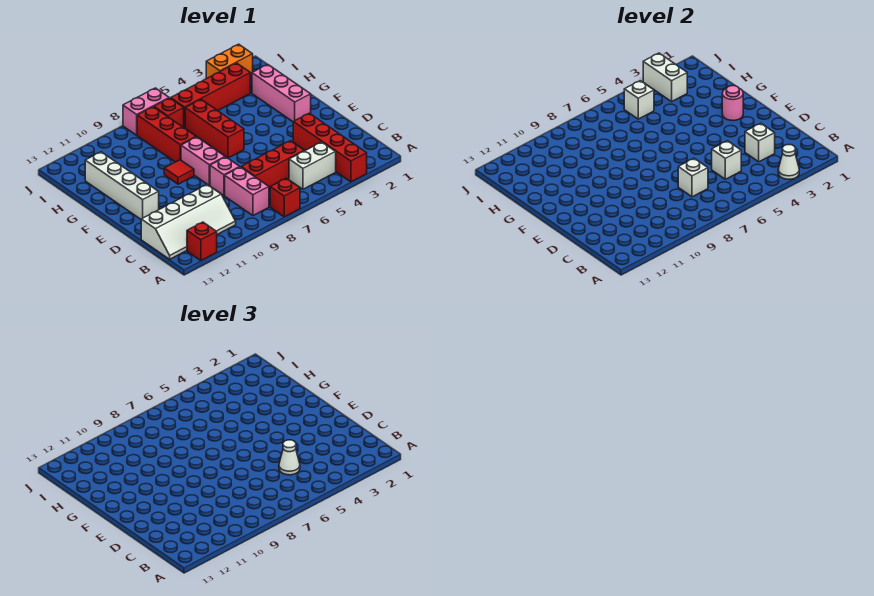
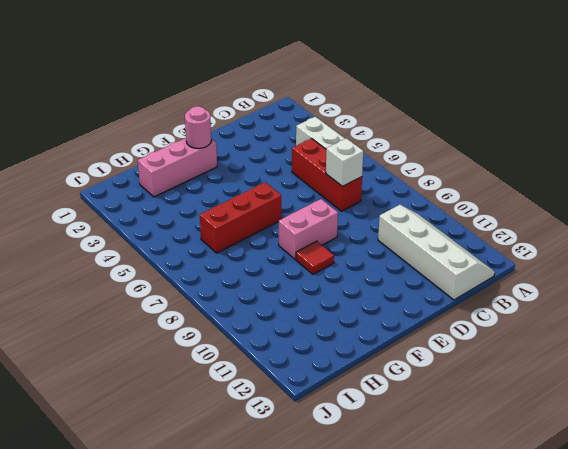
none -> red brick A3:D3 level 1
none -> red brick A7 level 1
none -> red brick A12 level 1

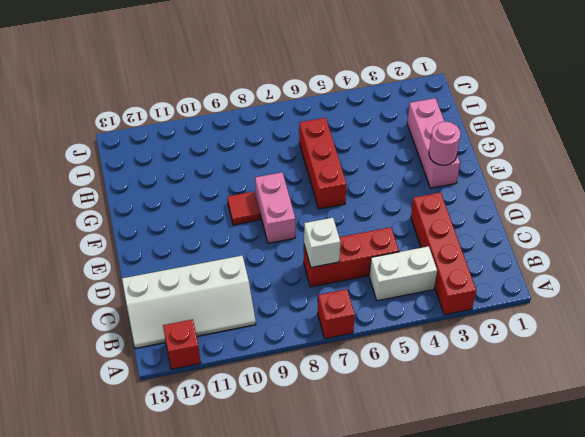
none -> pink brick B8:C8 level 1
none -> pink brick D8 level 1
none -> white brick E12:H12 level 1

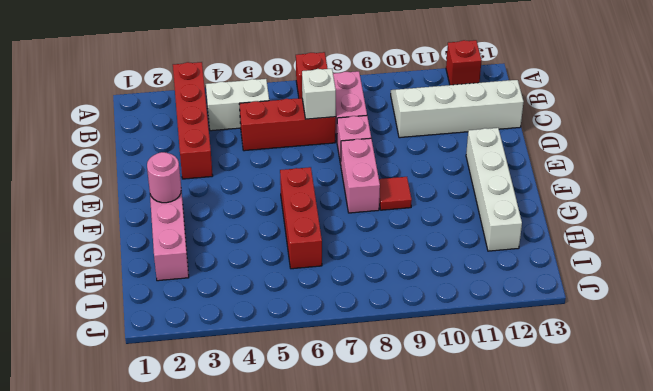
none -> red brick G8:I8 level 1
none -> red brick I3:I6 level 1
none -> red brick I7 level 1

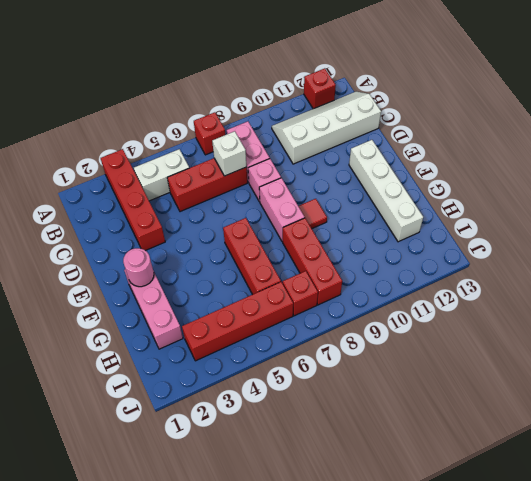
none -> orange brick J2:J3 level 1
none -> pink brick J7:J8 level 1
none -> white cone A3 level 2

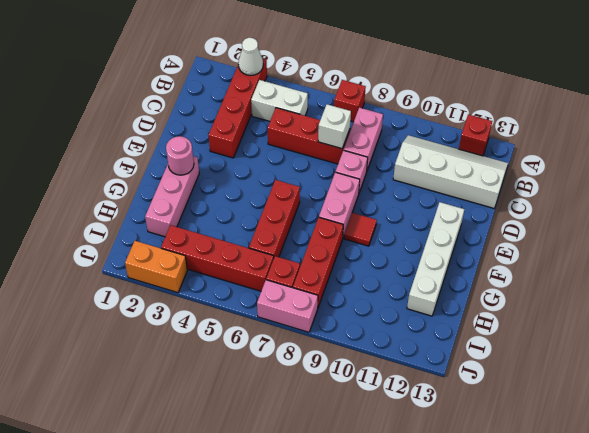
none -> white brick C3 level 2
none -> white brick C5 level 2
none -> white brick I3:J3 level 2

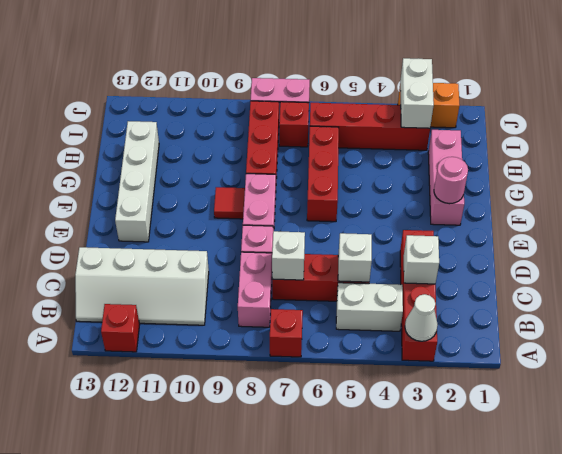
none -> white brick I5 level 2
none -> white cone C5 level 3

